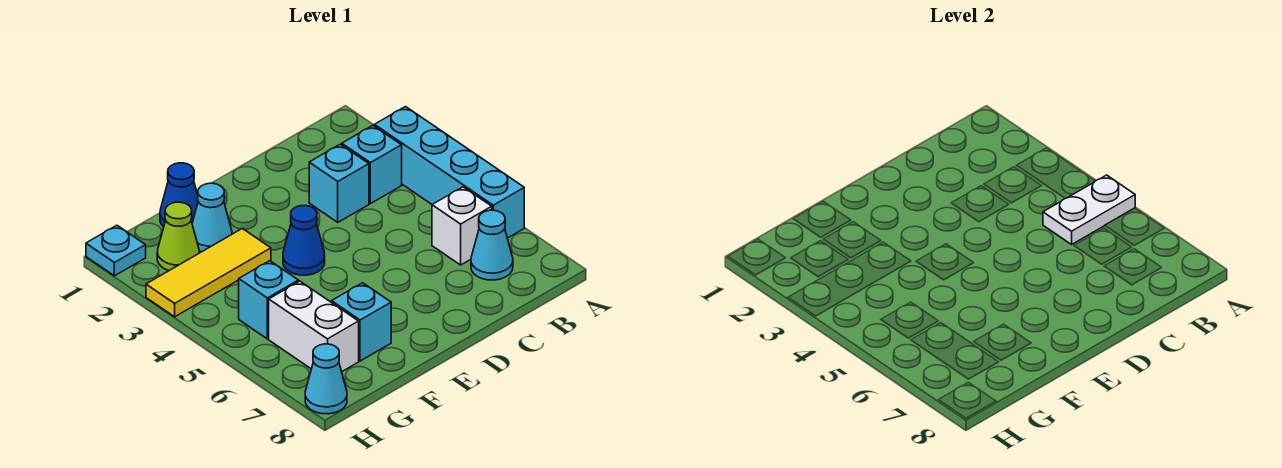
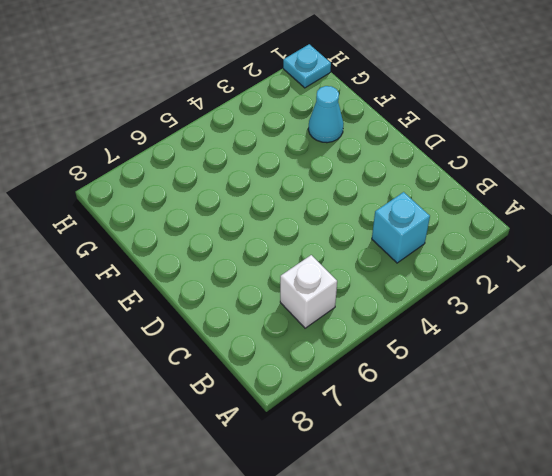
none -> cyan brick A3:A6 level 1
none -> cyan cone B7 level 1
none -> cyan brick C3 level 1

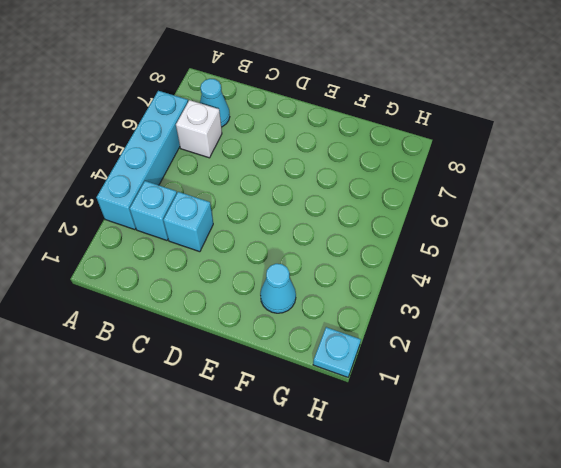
none -> blue cone E4 level 1
none -> blue cone F1 level 1
none -> yellow tile F3:H3 level 1

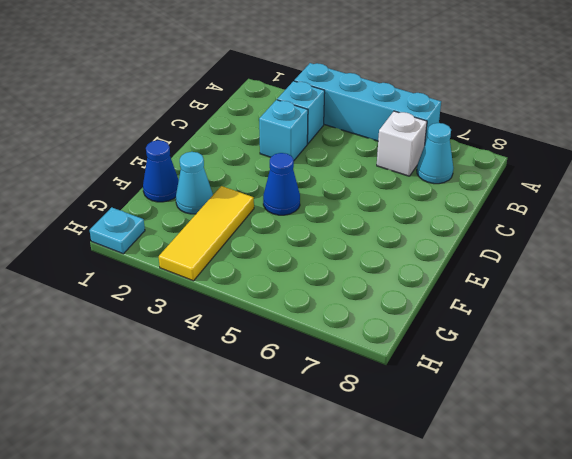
none -> cyan brick F7 level 1
none -> lime cone G2 level 1
none -> cyan brick G5 level 1

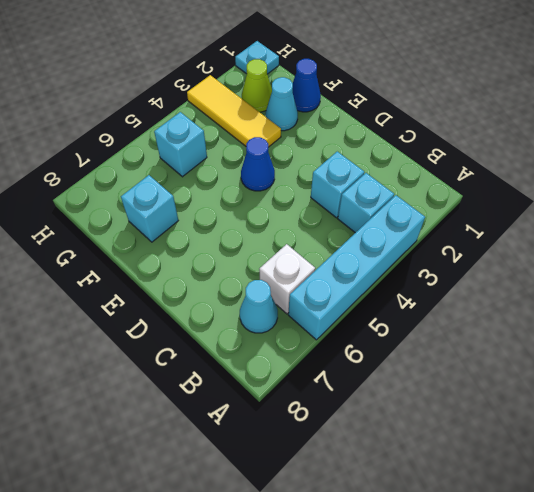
none -> white brick G6:G7 level 1
none -> cyan cone H8 level 1
none -> white plate A5:B5 level 2

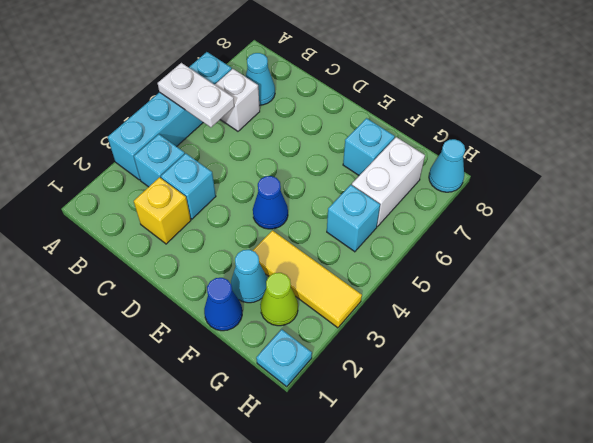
yellow brick C2 level 1 -> none

